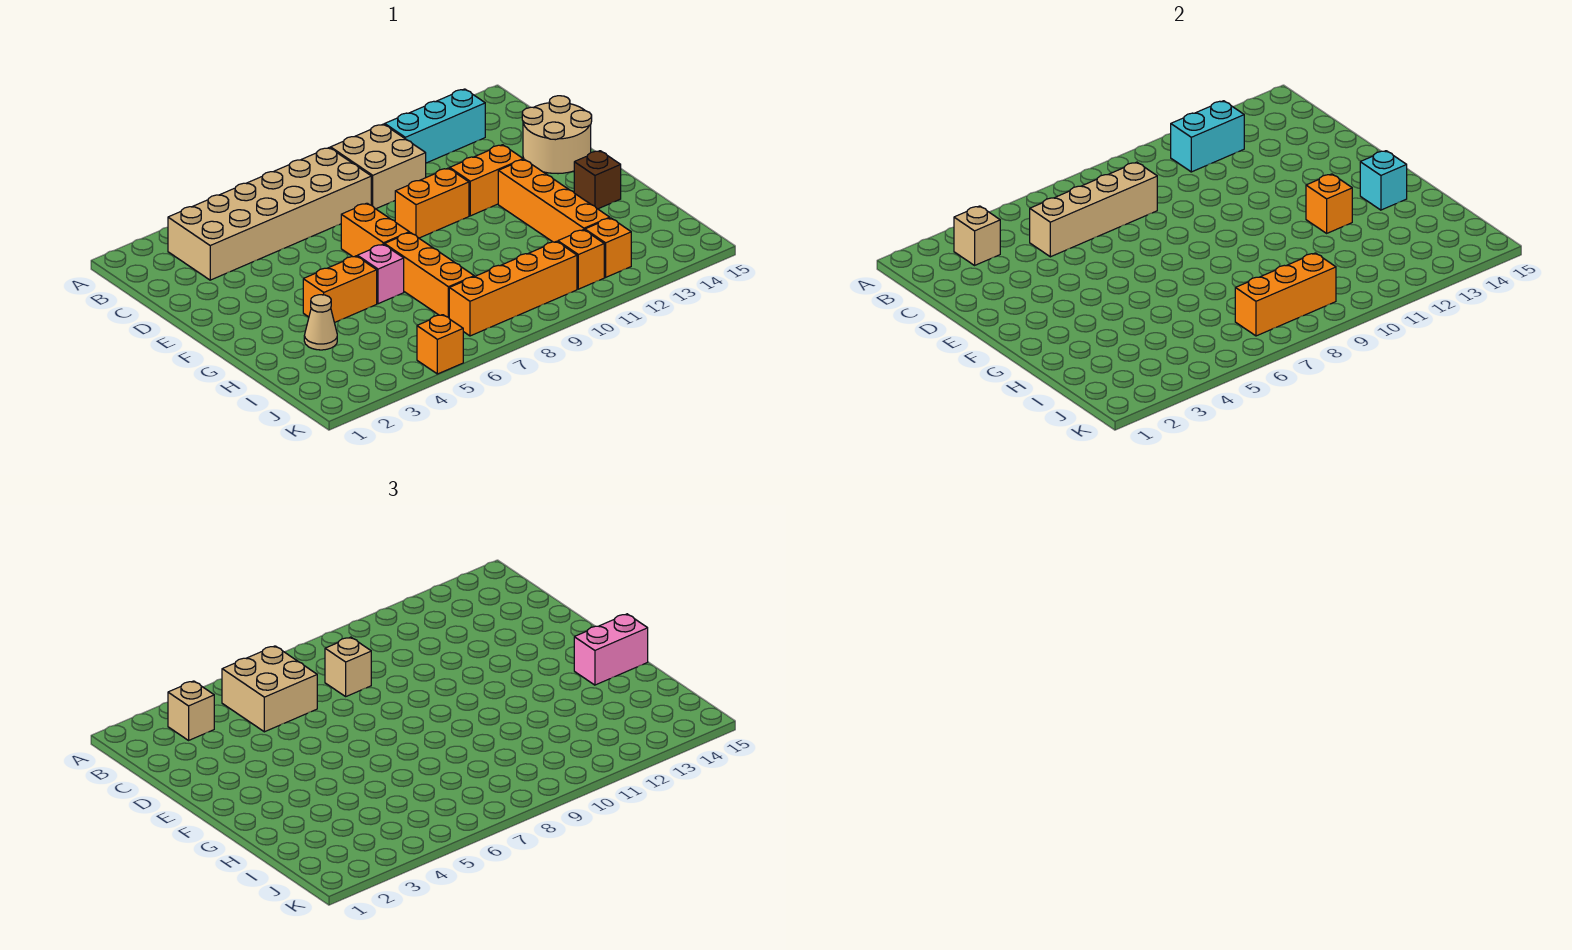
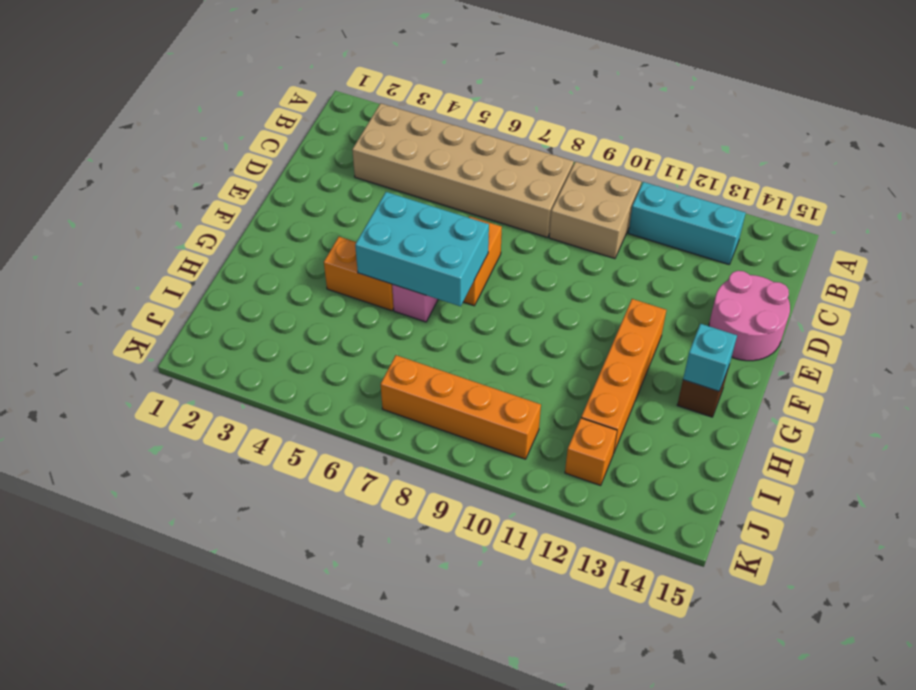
pink round brick D14:E15 level 1 -> tan round brick D14:E15 level 1
cyan brick F5:G7 level 2 -> none
none -> orange brick E9:E10 level 1
none -> orange brick E11:E12 level 1
none -> orange brick G7:I7 level 1

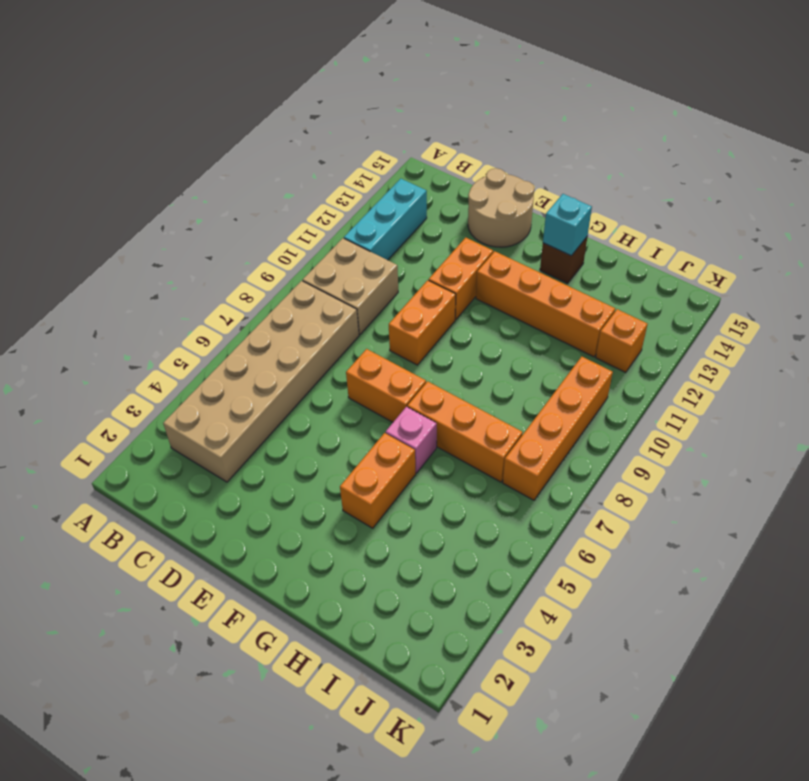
none -> tan cone H3 level 1
none -> orange brick J11 level 1
none -> orange brick K5 level 1

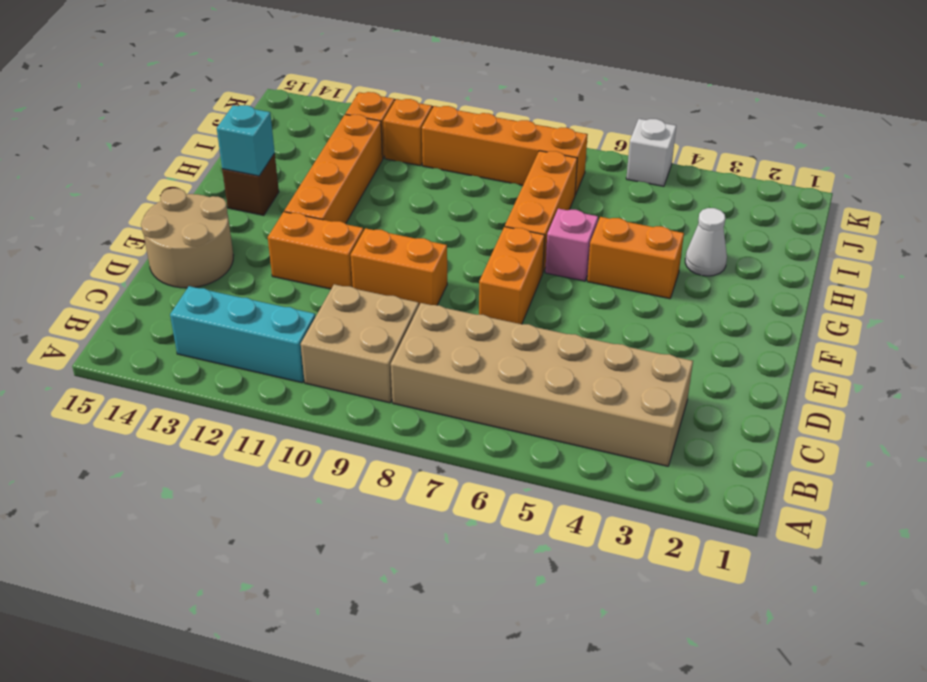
white cone H3 level 1 -> tan cone H3 level 1
white brick K5 level 1 -> orange brick K5 level 1
none -> tan brick B3 level 2
none -> cyan brick B11:B12 level 2
none -> tan brick C5:C8 level 2

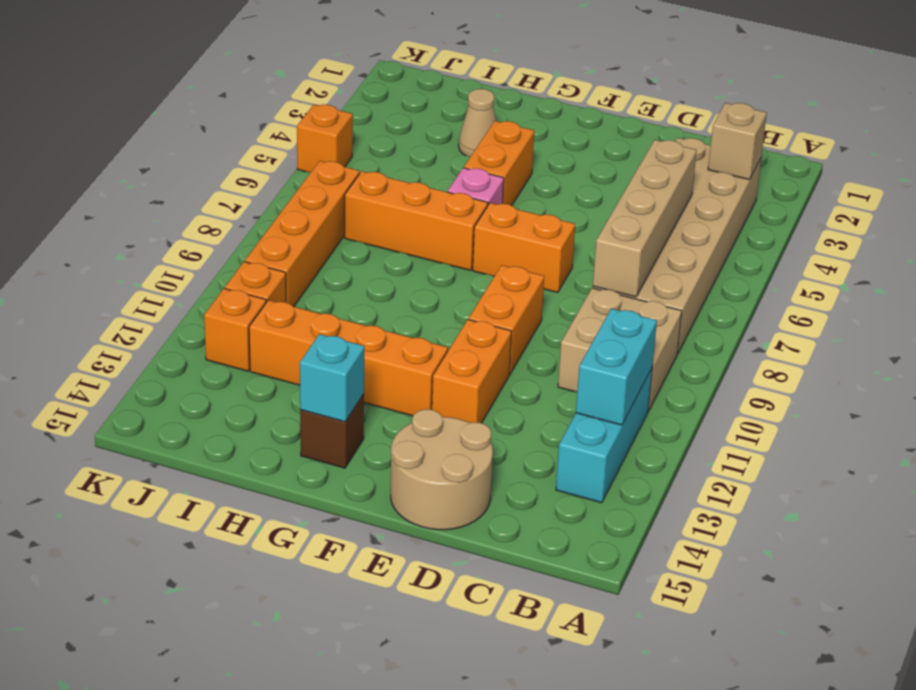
none -> orange brick G12 level 2
none -> orange brick J7:J9 level 2
none -> tan brick B3 level 3

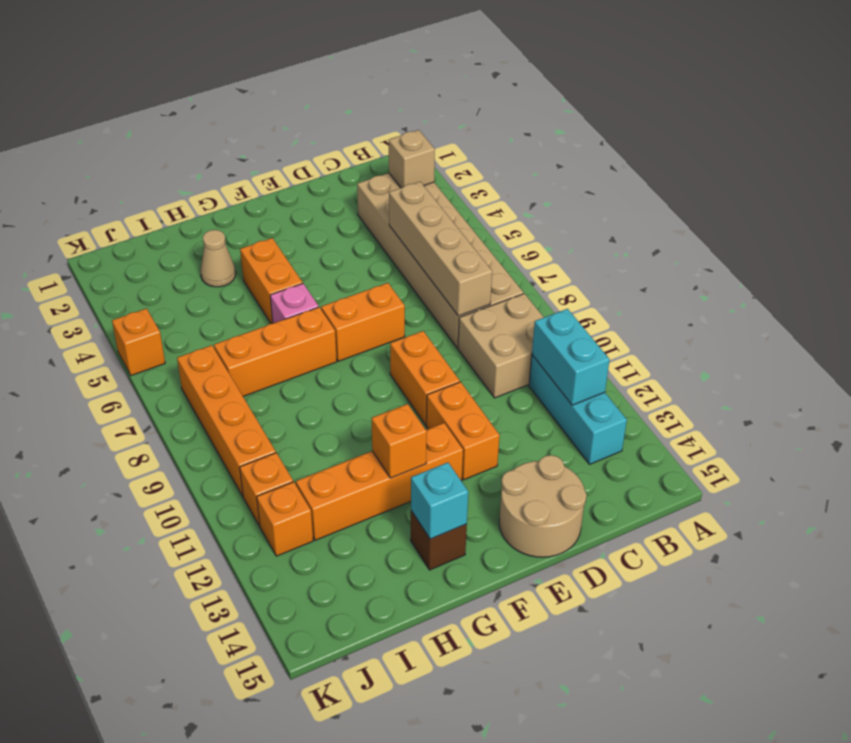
none -> orange brick J7:J9 level 2
none -> tan brick B3 level 3
none -> tan brick B5:C6 level 3

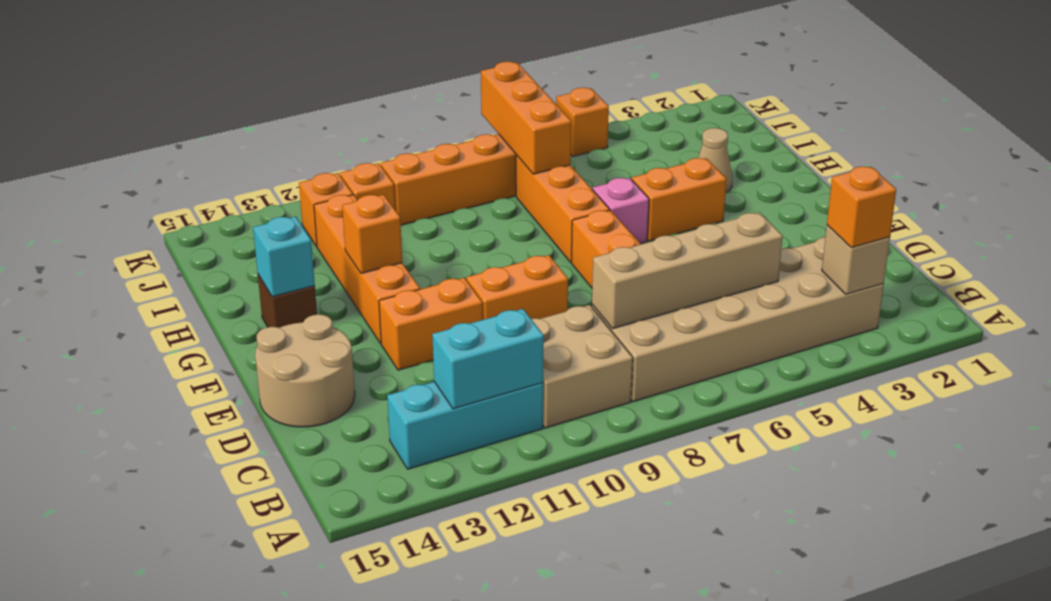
orange brick B3 level 3 -> tan brick B3 level 3
orange brick I7:K7 level 2 -> orange brick J7:J9 level 2
none -> tan brick B5:C6 level 3
none -> tan brick C8 level 3
none -> pink brick G14:G15 level 3

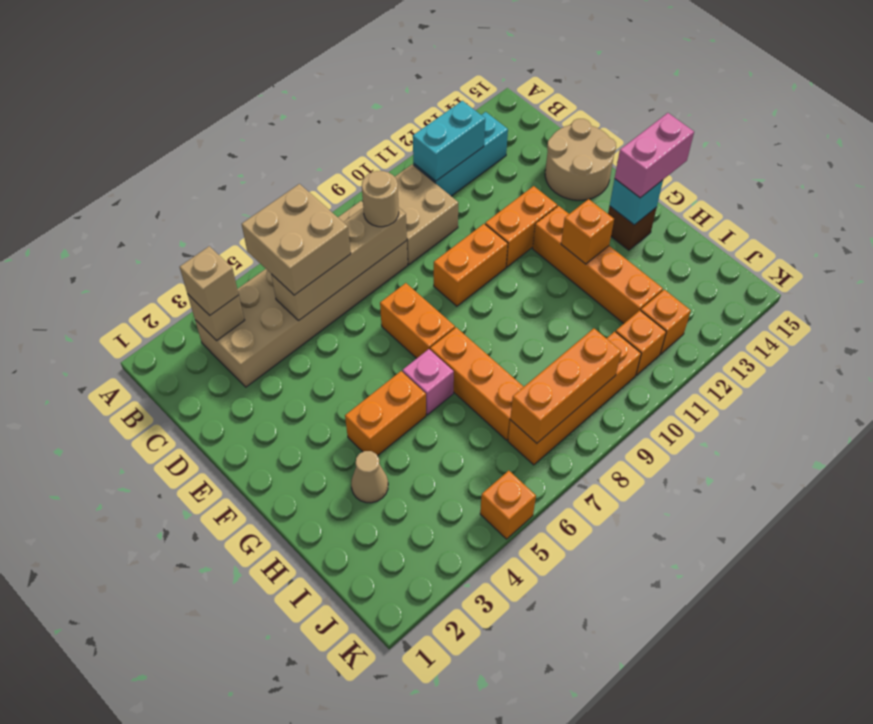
tan round brick C8 level 3 -> tan brick C8 level 3

